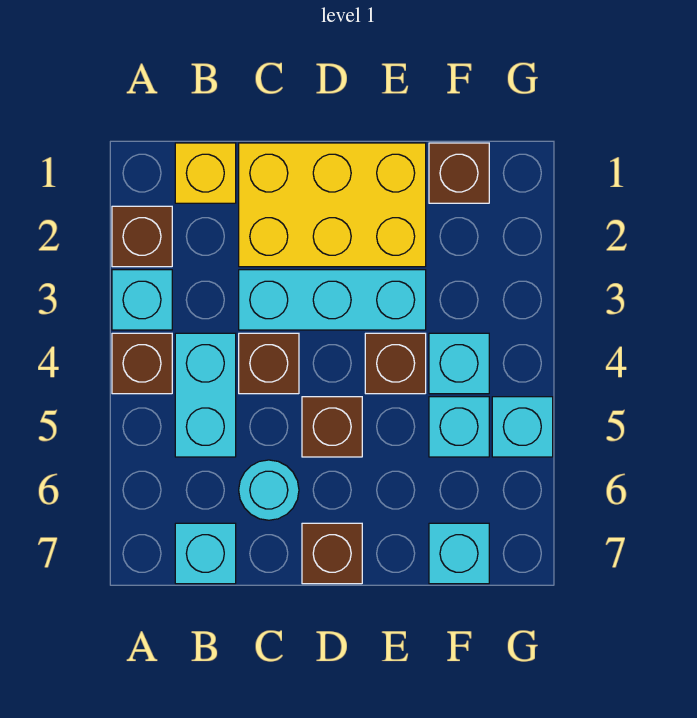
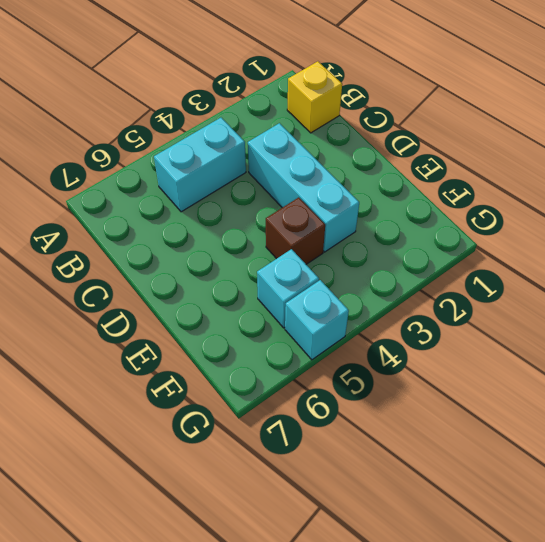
none -> brown brick A2 level 1
none -> cyan brick A3 level 1
none -> brown brick A4 level 1

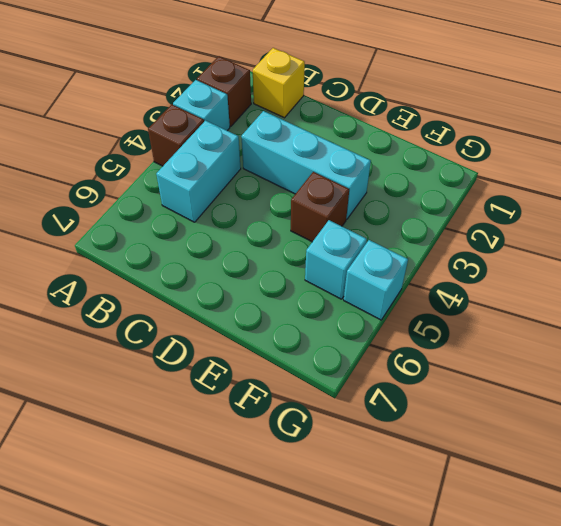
none -> cyan brick B7 level 1
none -> yellow brick C1:E2 level 1
none -> brown brick C4 level 1

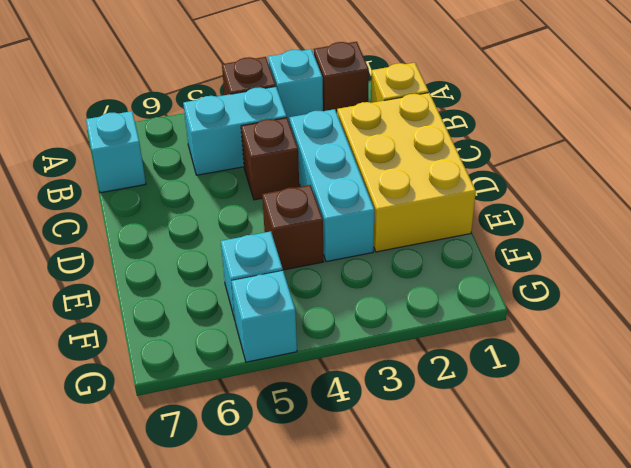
none -> cyan round brick C6 level 1
none -> brown brick D5 level 1
none -> brown brick D7 level 1

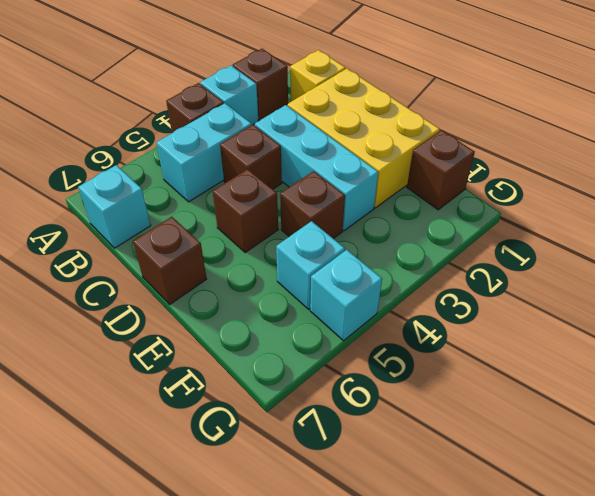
none -> cyan round brick C6 level 1
none -> cyan brick F4 level 1
none -> cyan brick F7 level 1

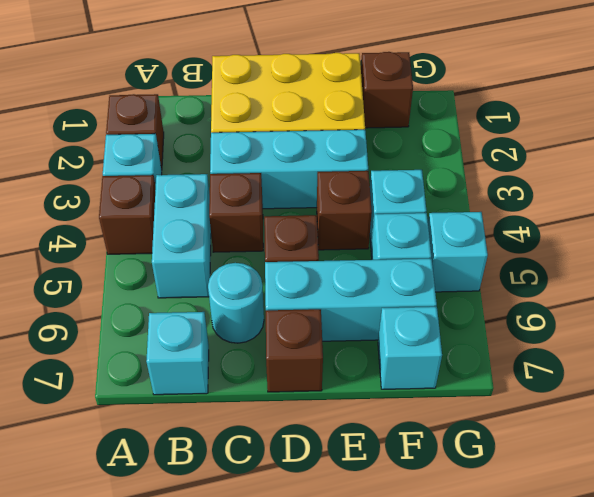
cyan brick D6:F6 level 1 -> none
none -> yellow brick B1 level 1

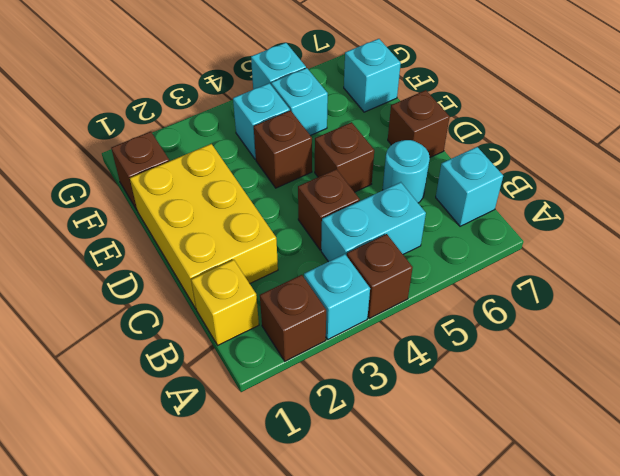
none -> cyan brick C3:E3 level 1

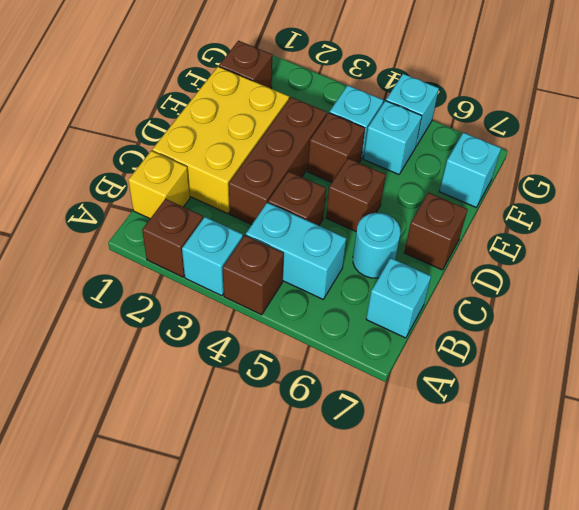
brown brick C3:E3 level 1 -> cyan brick C3:E3 level 1

